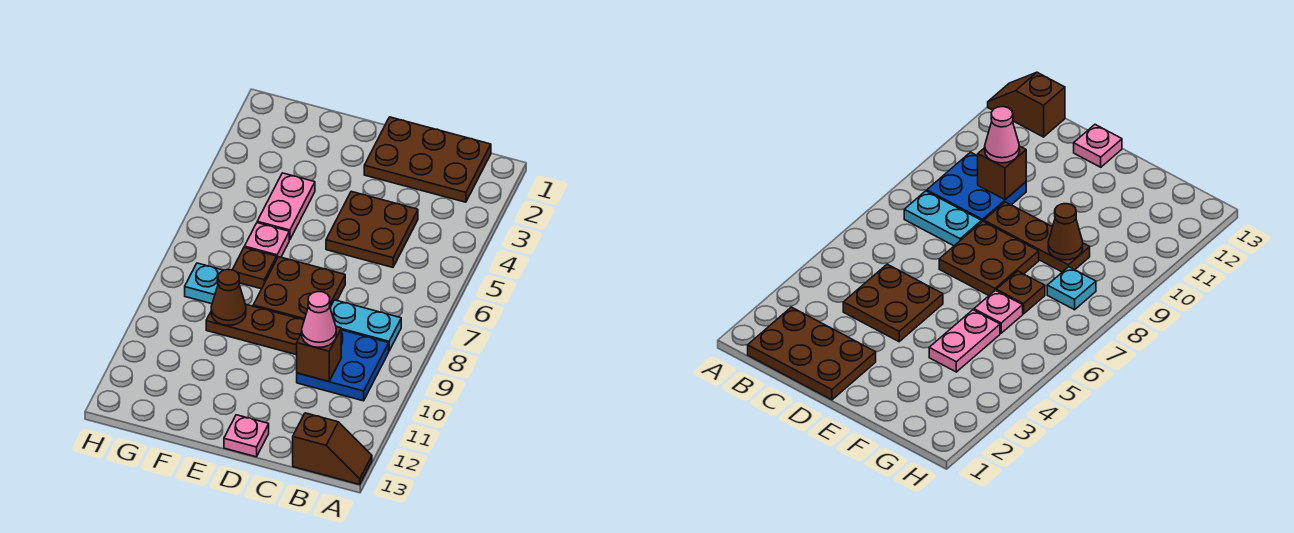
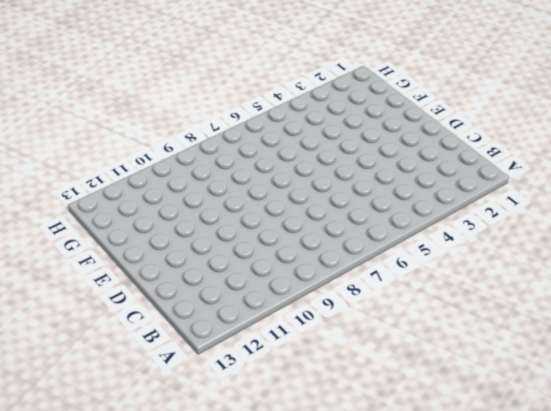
none -> brown slope A13:B13 level 1 top B
none -> brown plate B1:D2 level 1
none -> cyan plate B8:C8 level 1

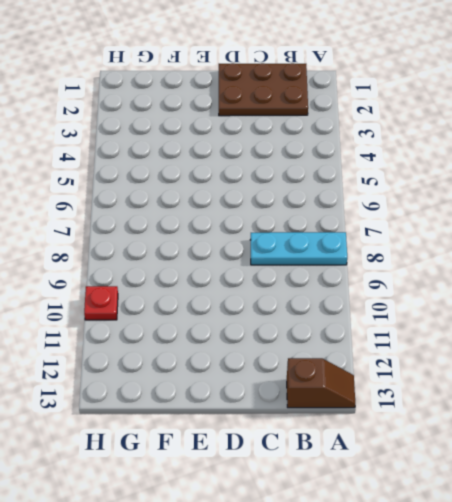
cyan plate A8:C8 level 1 -> cyan plate B8:C8 level 1
red plate H10 level 1 -> none
none -> blue plate B9:C10 level 1
none -> brown plate C4:D5 level 1
none -> brown plate D7:E8 level 1

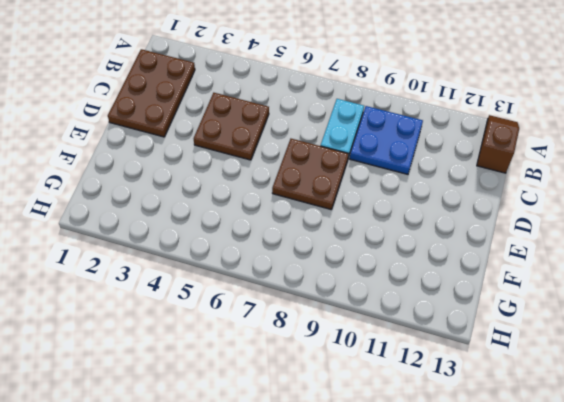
none -> brown plate D9:F9 level 1
none -> pink plate D13 level 1
none -> pink plate F4:F5 level 1

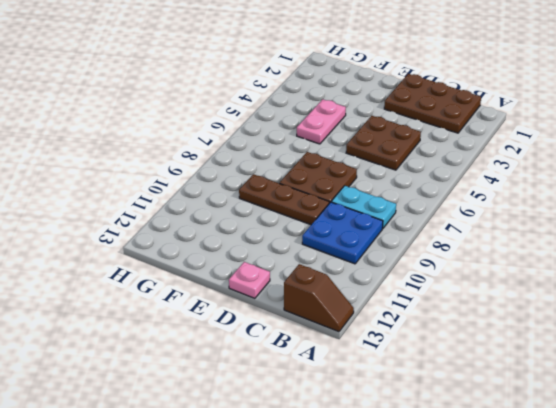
none -> pink plate F6 level 1
none -> brown plate F7 level 1
none -> cyan plate G8 level 1

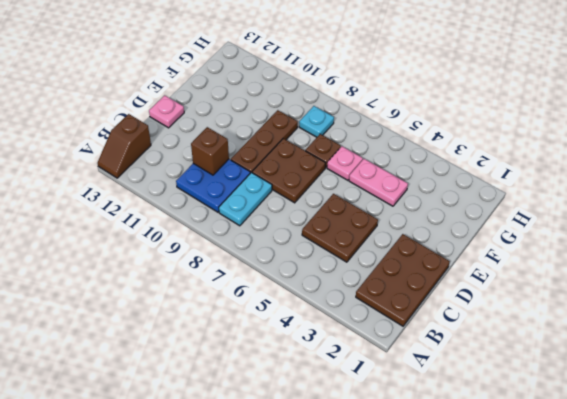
none -> brown cone F9 level 2
none -> pink cone C10 level 3

